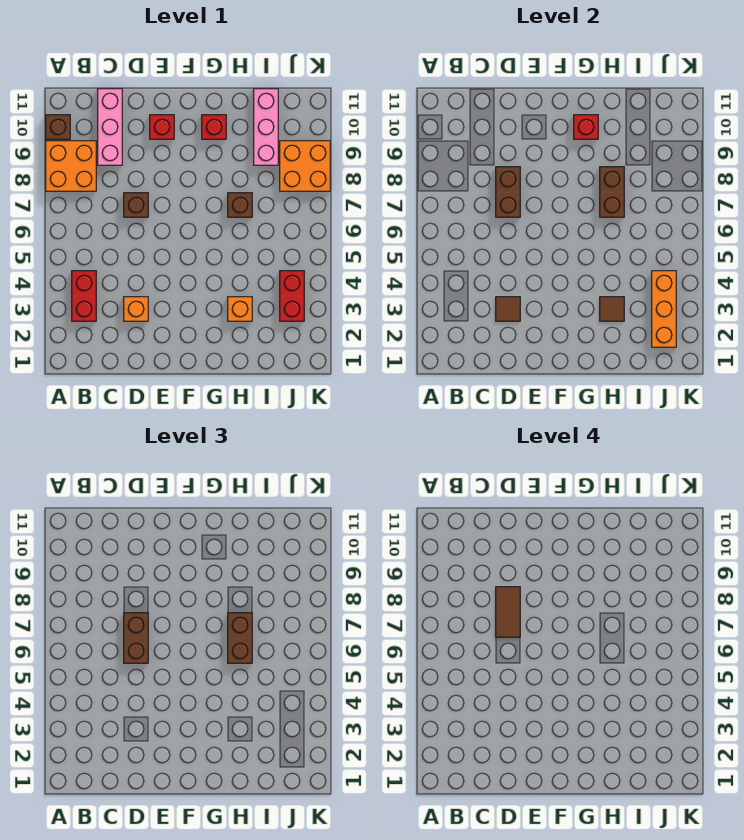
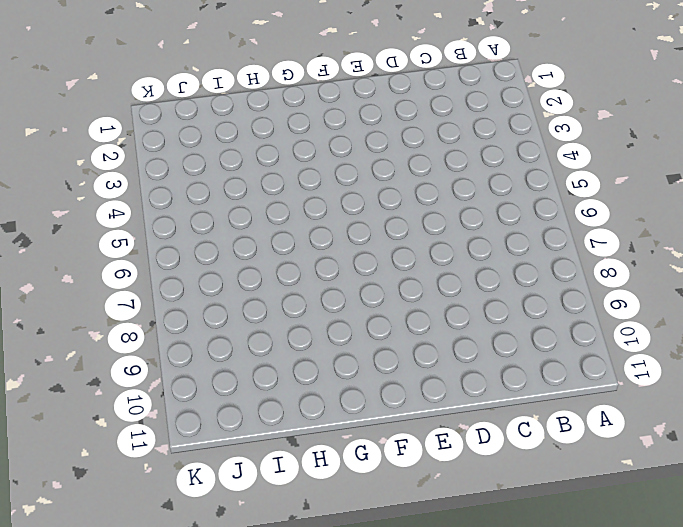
none -> orange brick A8:B9 level 1
none -> brown brick A10 level 1
none -> red brick B3:B4 level 1

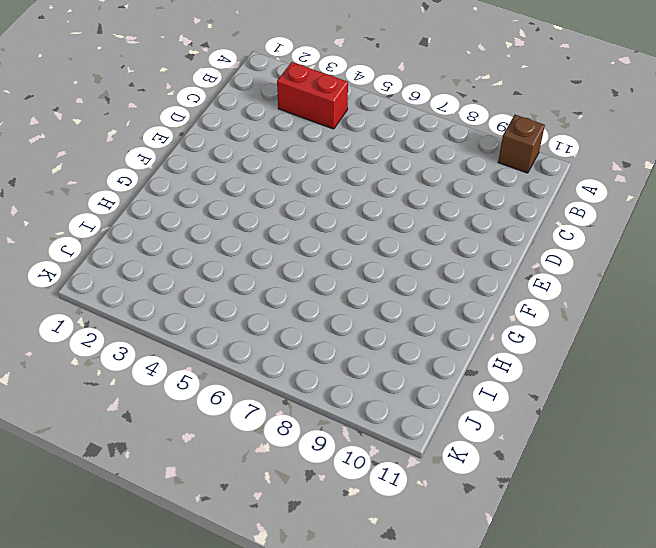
none -> orange brick A8:B9 level 1
none -> pink brick C9:C11 level 1
none -> orange brick D3 level 1

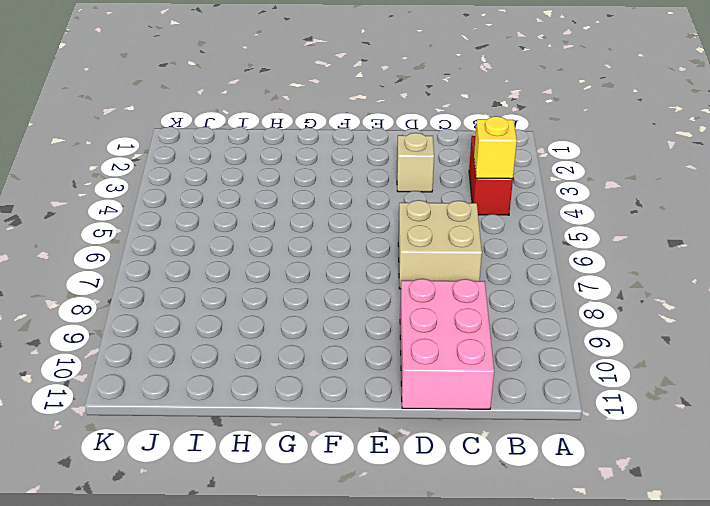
yellow brick B4 level 2 -> none
tan brick C6:D7 level 1 -> brown brick D7 level 1
pink brick C9:D11 level 1 -> pink brick C9:C11 level 1
tan brick D3 level 1 -> orange brick D3 level 1
none -> orange brick A8:B9 level 1
none -> brown brick A10 level 1
none -> red brick E10 level 1

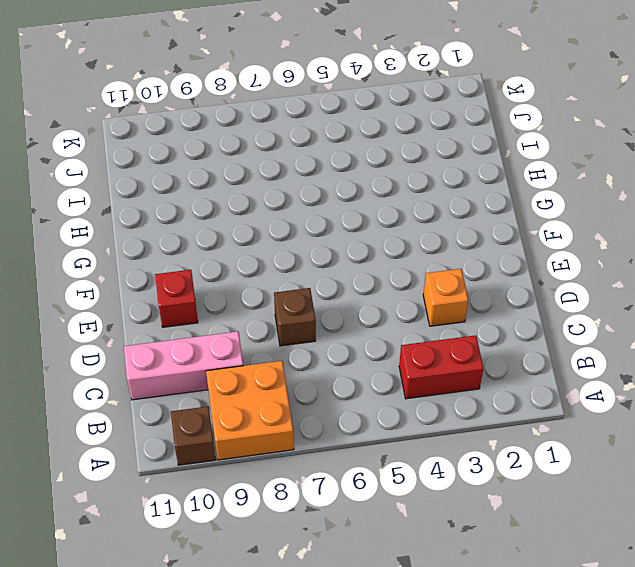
none -> red brick G10 level 1
none -> orange brick H3 level 1
none -> brown brick H7 level 1

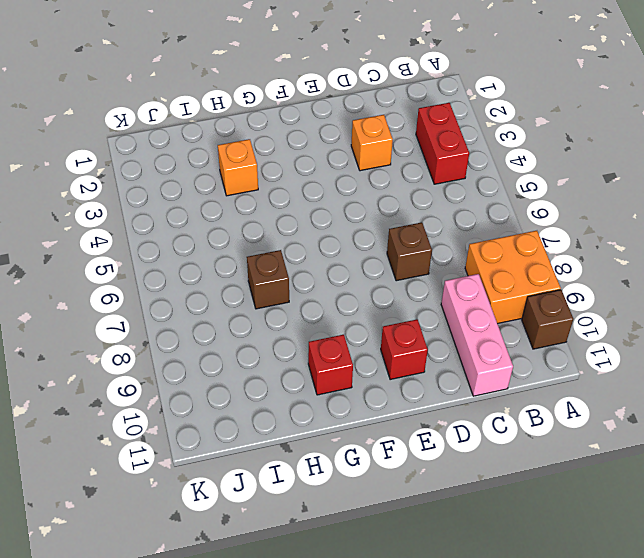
none -> pink brick I9:I11 level 1
none -> red brick J3:J4 level 1
none -> orange brick J8:K9 level 1

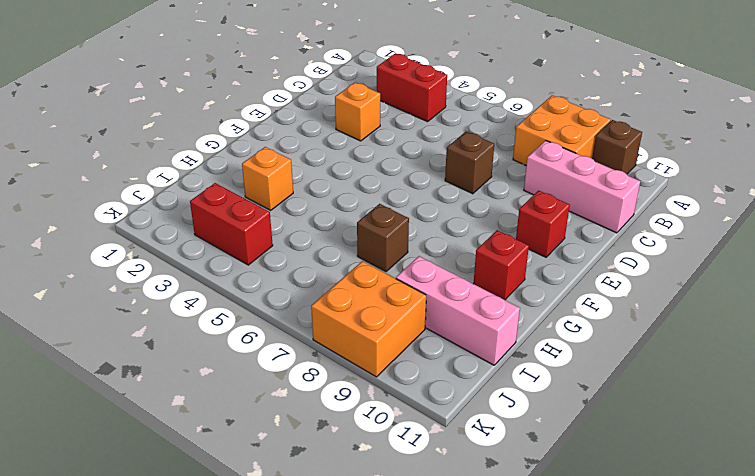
none -> brown tile D3 level 2
none -> brown brick D7:D8 level 2
none -> red brick G10 level 2

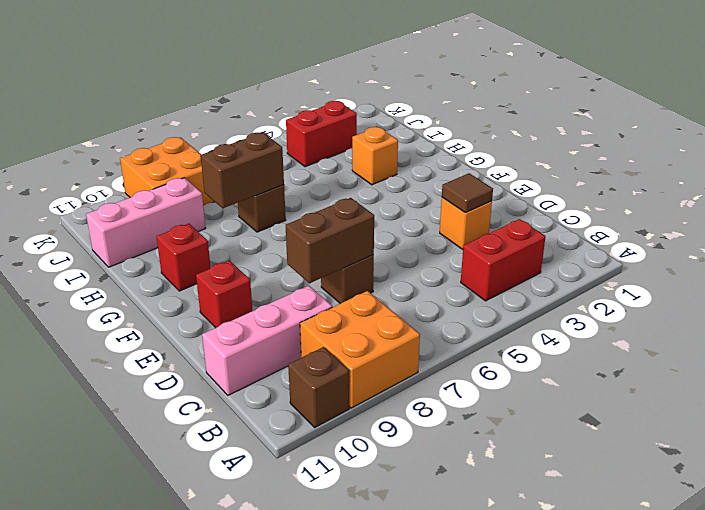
none -> red brick G10 level 2
none -> brown tile H3 level 2
none -> orange brick J2:J4 level 2

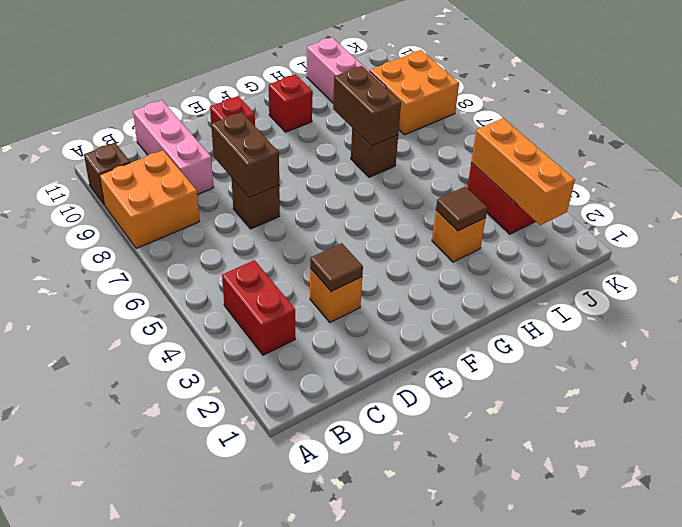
none -> red brick G10 level 2
none -> brown brick D6:D7 level 3
none -> brown brick H6:H7 level 3

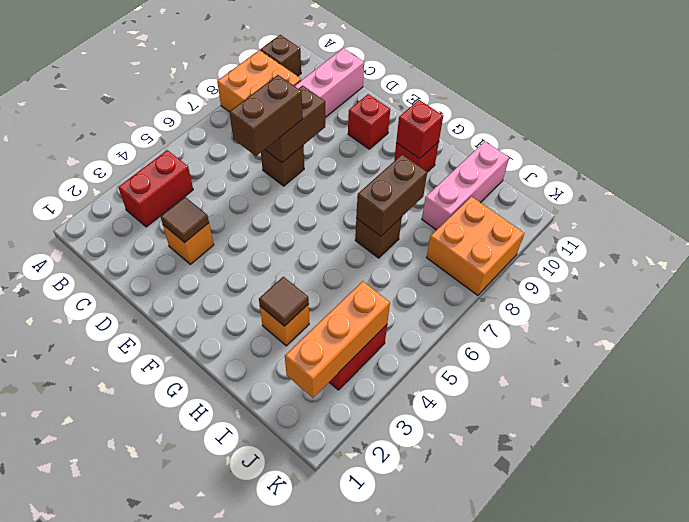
none -> brown brick H6:H7 level 3
none -> brown tile D7:D8 level 4

